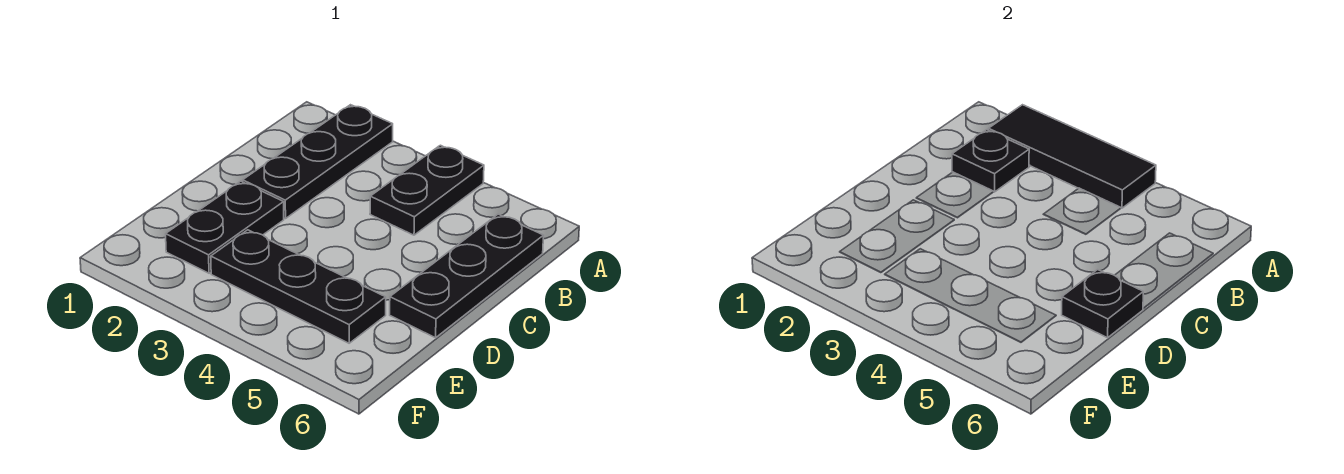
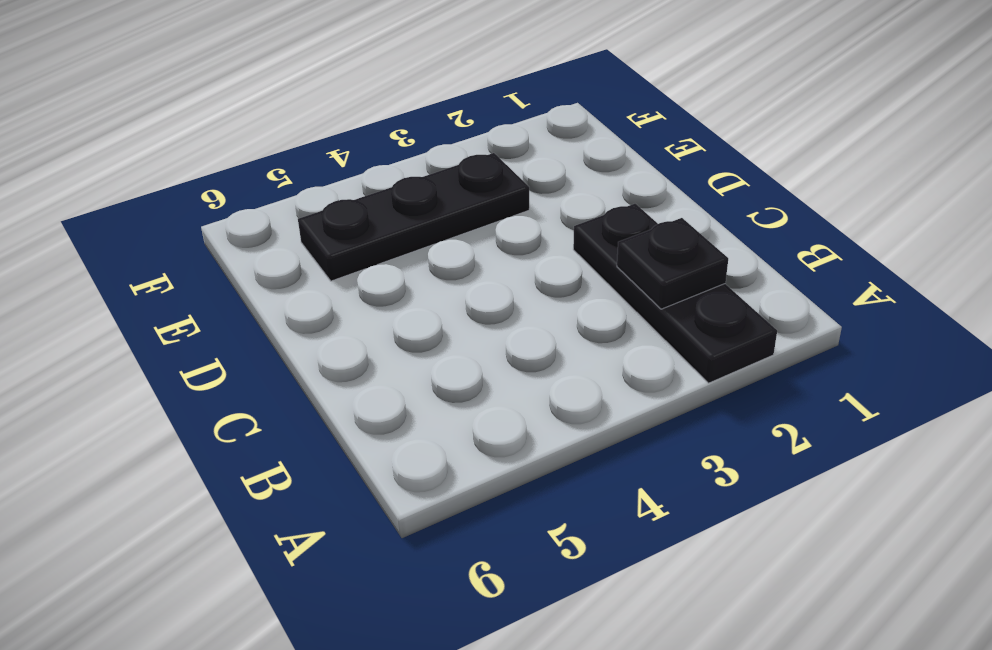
none -> black plate A4:B4 level 1
none -> black plate B6:D6 level 1

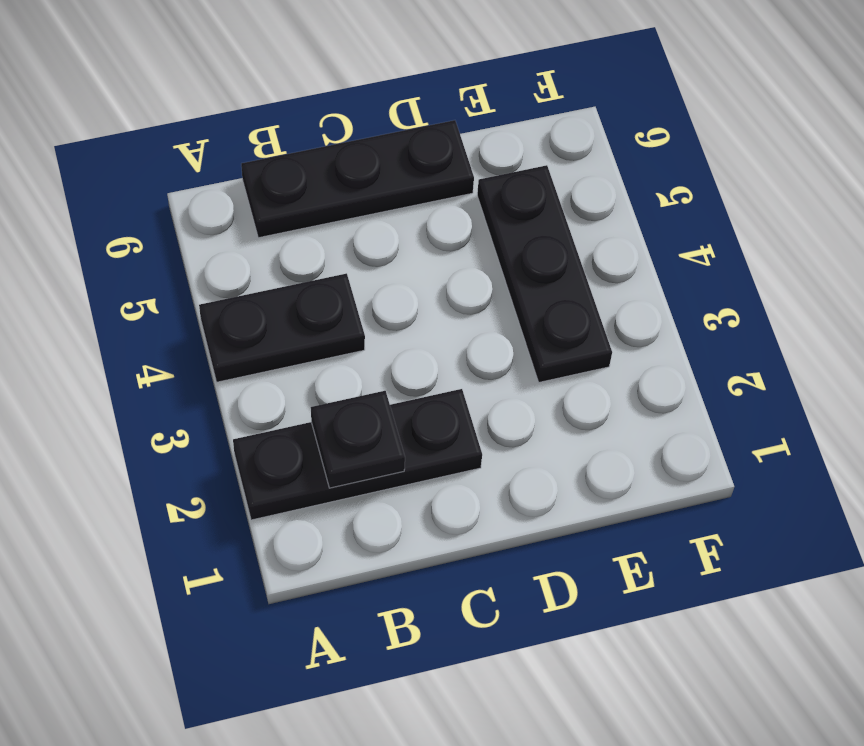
none -> black plate D2:E2 level 1
none -> black tile A2:A4 level 2

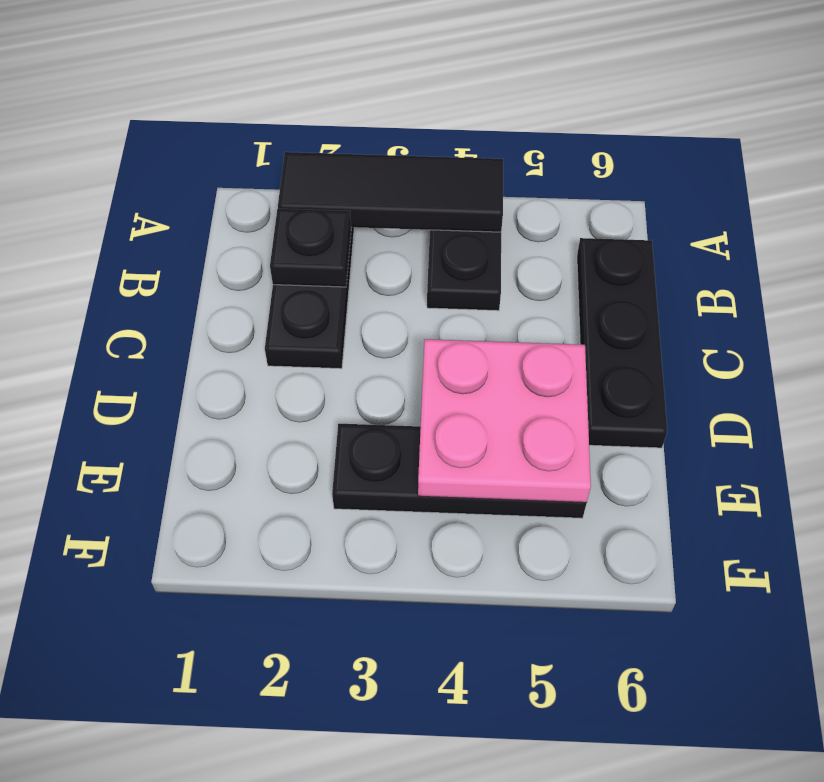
pink plate D4:E5 level 2 -> none
none -> black plate D2:E2 level 1
none -> black plate D6 level 2

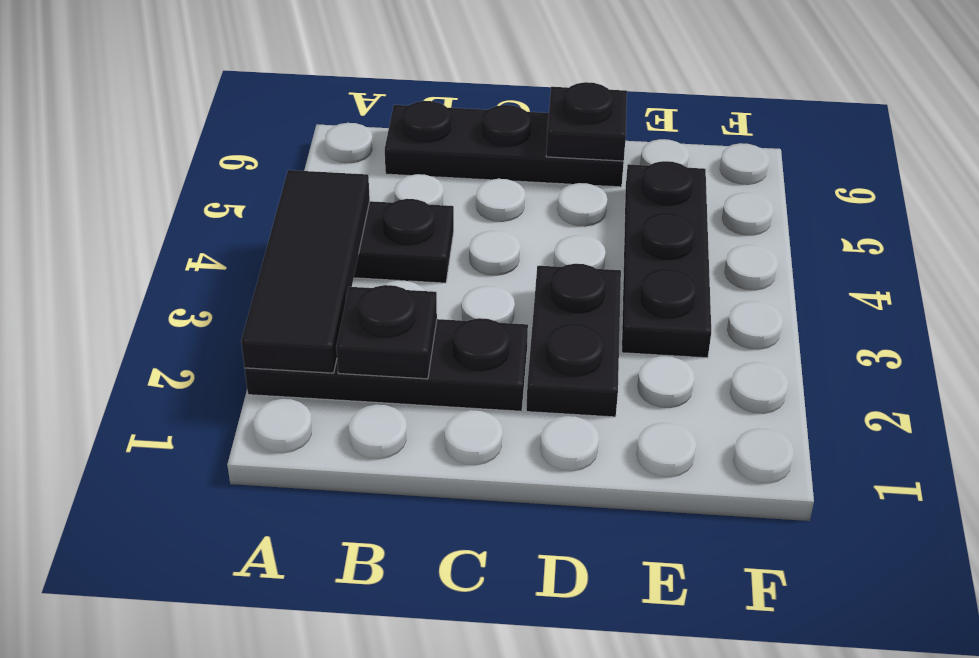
black plate D2:D3 level 1 -> black plate D2:E2 level 1

